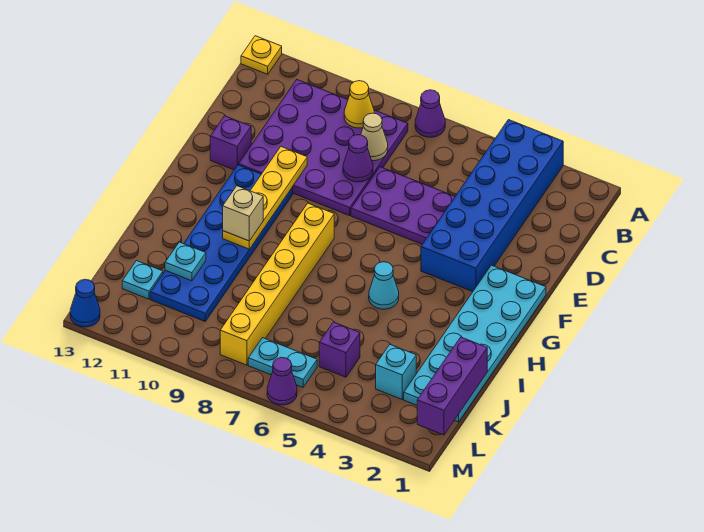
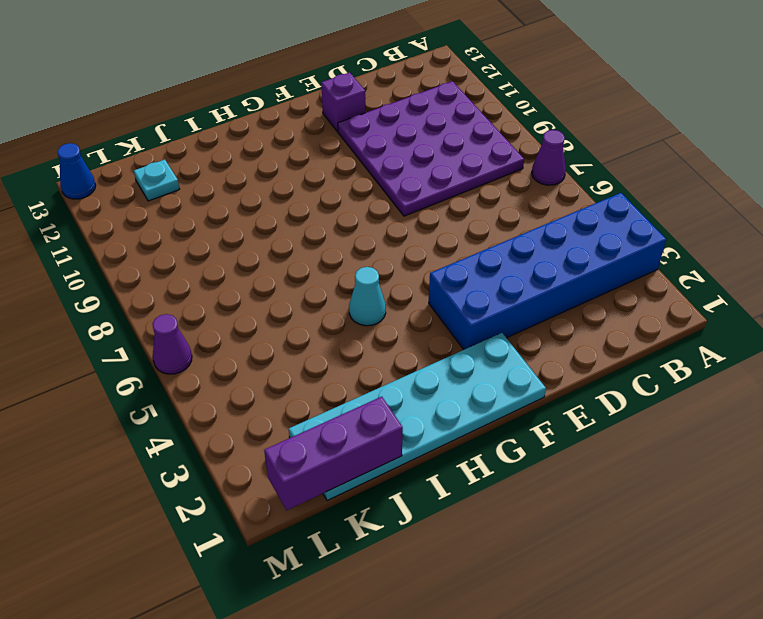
none -> yellow plate A13 level 1
none -> purple plate D5:E7 level 1
none -> blue plate F10:K11 level 1

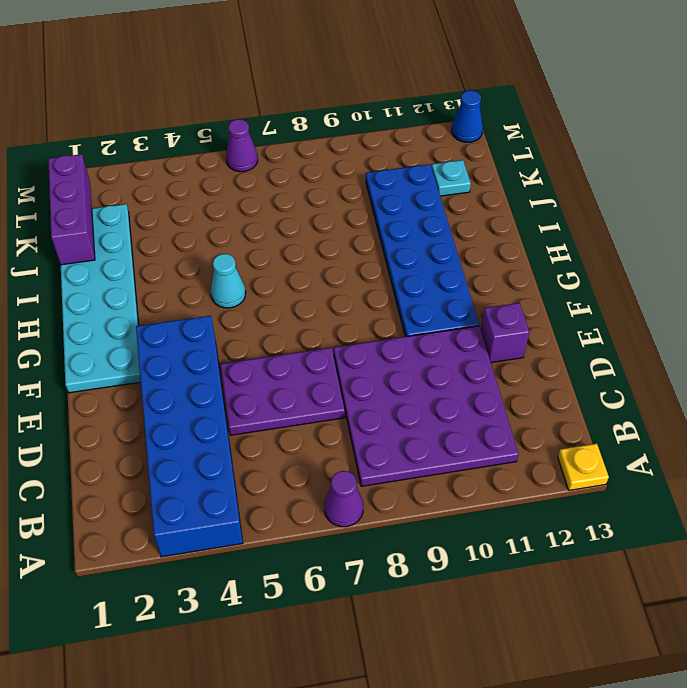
none -> yellow brick G8:L8 level 1
none -> cyan brick K3 level 1
none -> purple brick K5 level 1

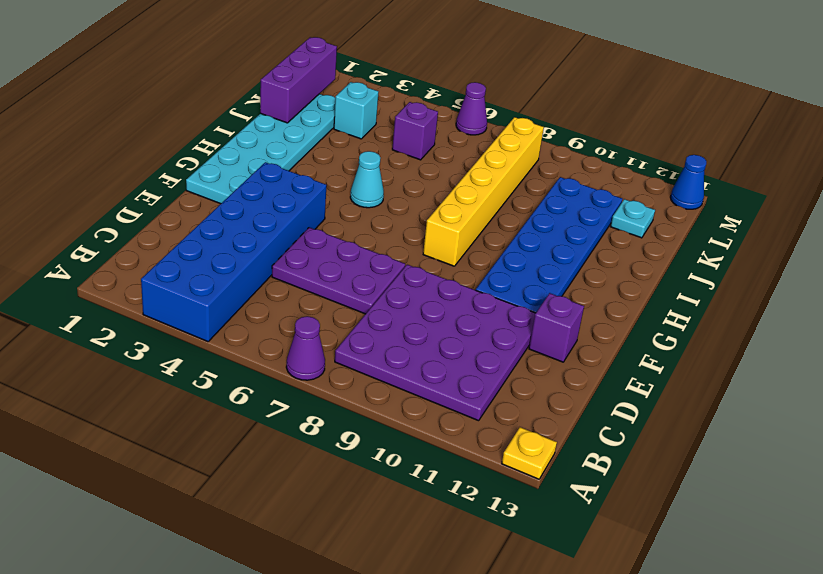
none -> cyan plate L6:L7 level 1
none -> yellow cone B9 level 2
none -> tan cone C8 level 2

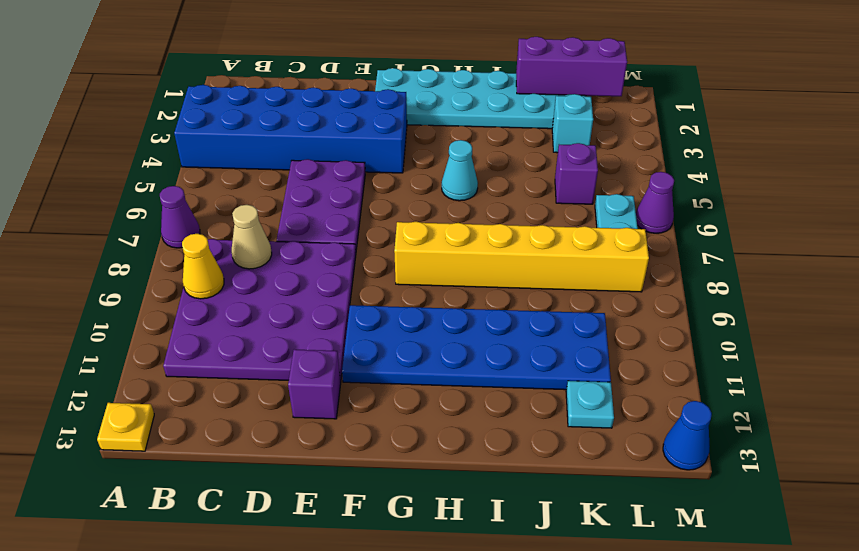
none -> purple cone D8 level 2
none -> yellow plate E10:H10 level 2
none -> cyan plate J11 level 2

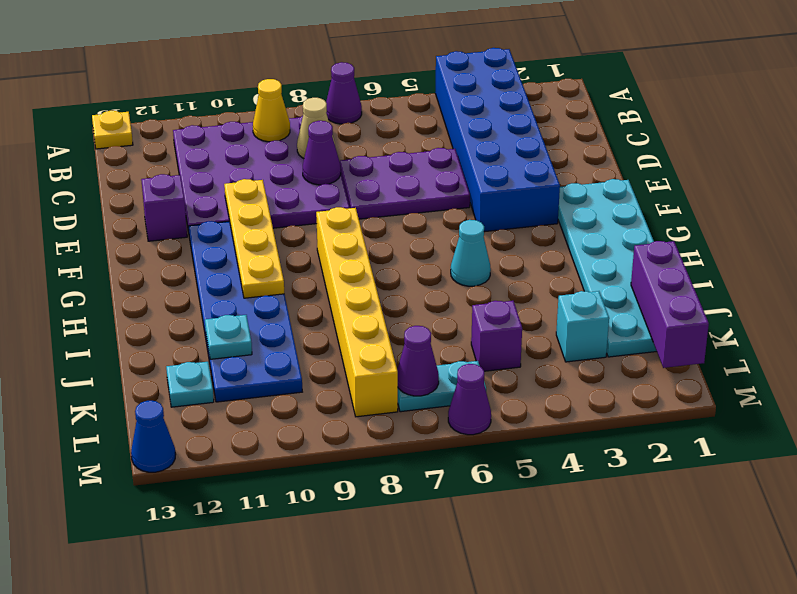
purple cone L7 level 2 -> none
none -> tan brick H10 level 3

